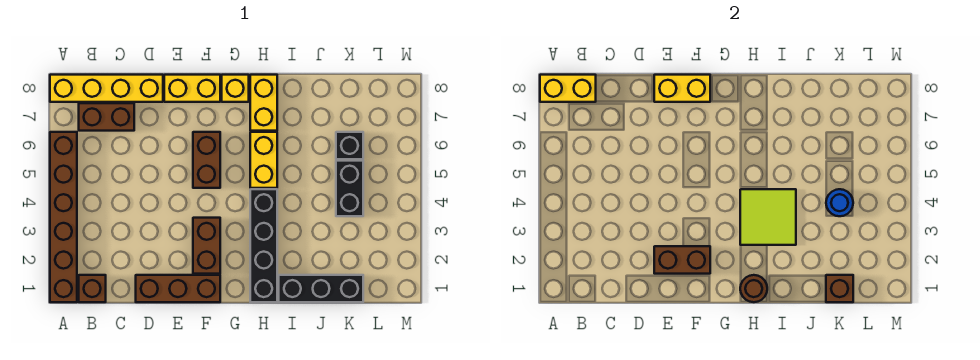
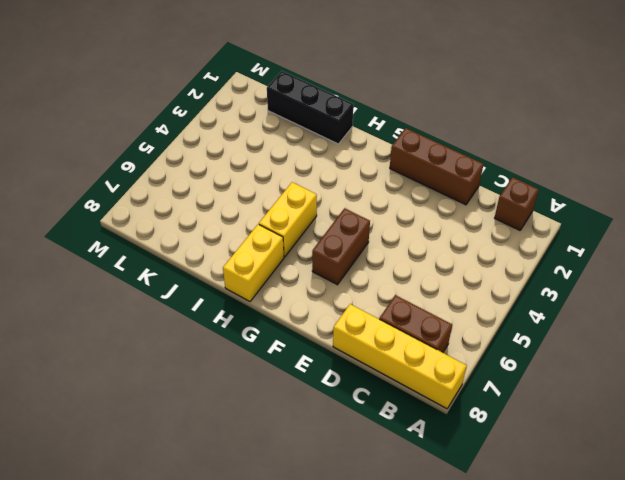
none -> brown brick A1:A6 level 1
none -> yellow brick E8:F8 level 1
none -> brown brick F2:F3 level 1

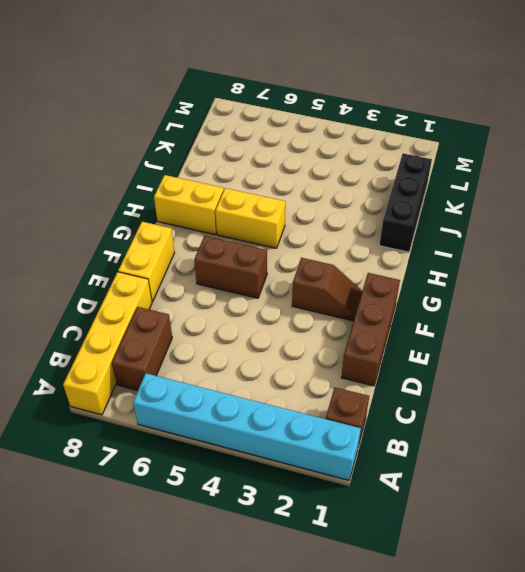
cyan brick A1:A6 level 1 -> brown brick A1:A6 level 1
brown slope F2:F3 level 1 top 3 -> brown brick F2:F3 level 1
none -> yellow brick G8 level 1
none -> black brick H1:H4 level 1
none -> black brick K4:K5 level 1

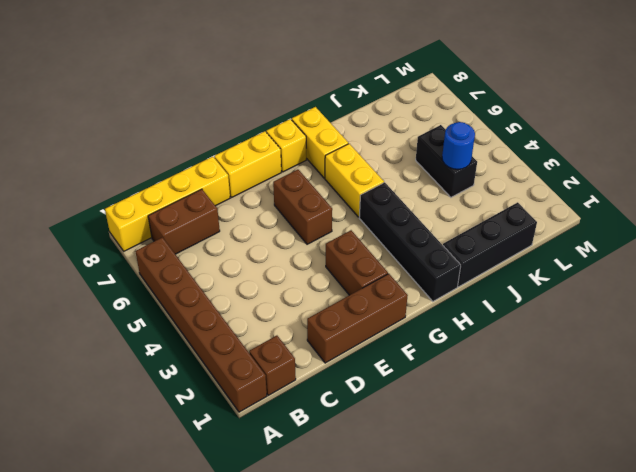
none -> black brick K6 level 1
none -> yellow brick A8:B8 level 2
none -> brown brick E2:F2 level 2

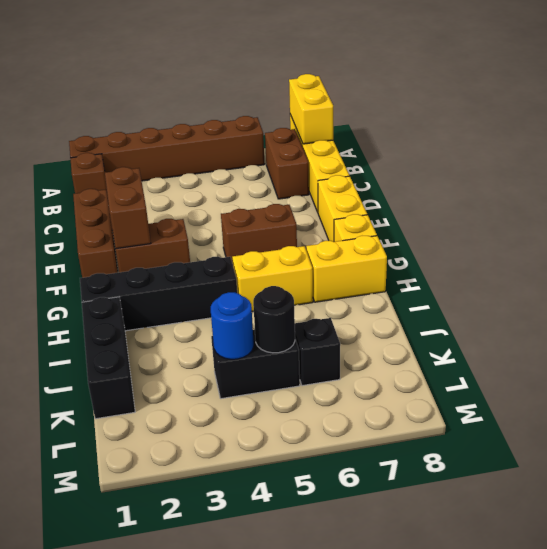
black round brick K5 level 2 -> none
none -> yellow brick E8:F8 level 2
none -> brown round brick H1 level 2
none -> lime tile H3:I4 level 2

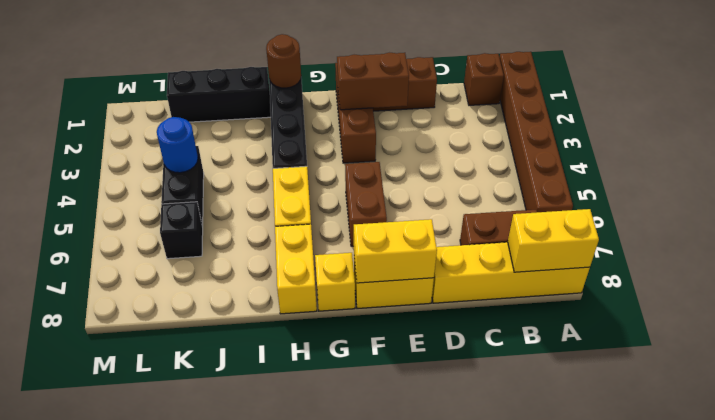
none -> lime tile H3:I4 level 2
none -> brown brick K1 level 2

